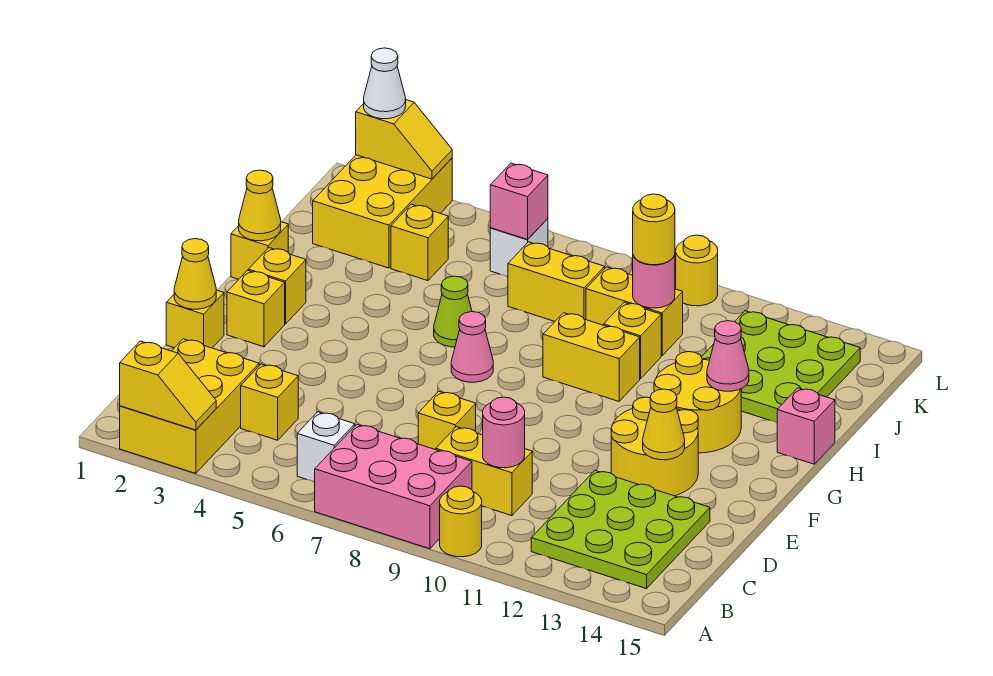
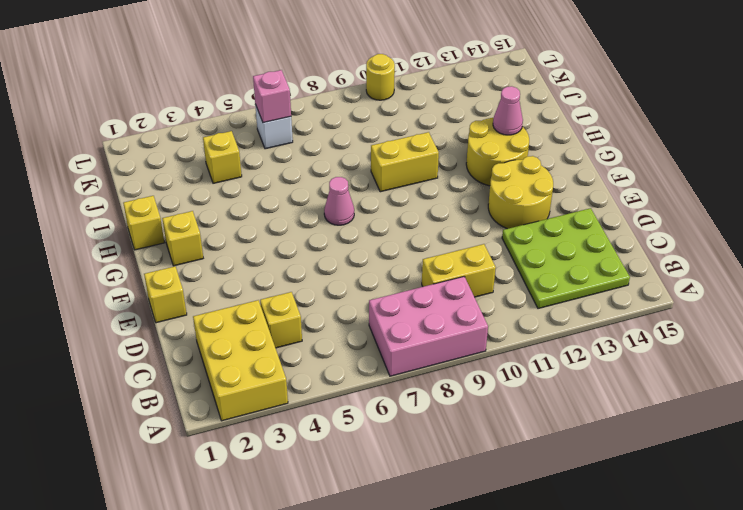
none -> yellow round brick A10 level 1
none -> white brick B6 level 1
none -> yellow brick D8 level 1
none -> yellow brick F2 level 1

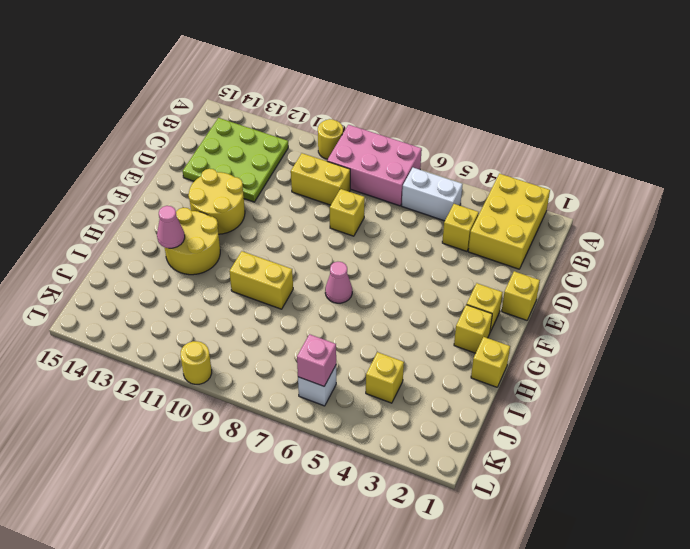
white brick B5:B6 level 1 -> white brick B6 level 1
none -> lime cone H6 level 1
none -> pink brick H15 level 1
none -> yellow brick I10 level 1
none -> lime plate I12:K14 level 1

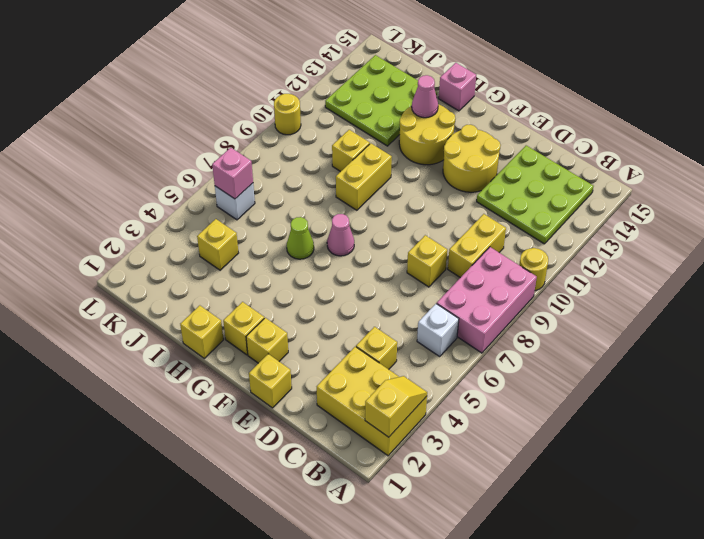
none -> yellow brick J2:L3 level 1
none -> yellow brick J7:J8 level 1
none -> yellow brick J9:J10 level 1
none -> pink round brick C10 level 2

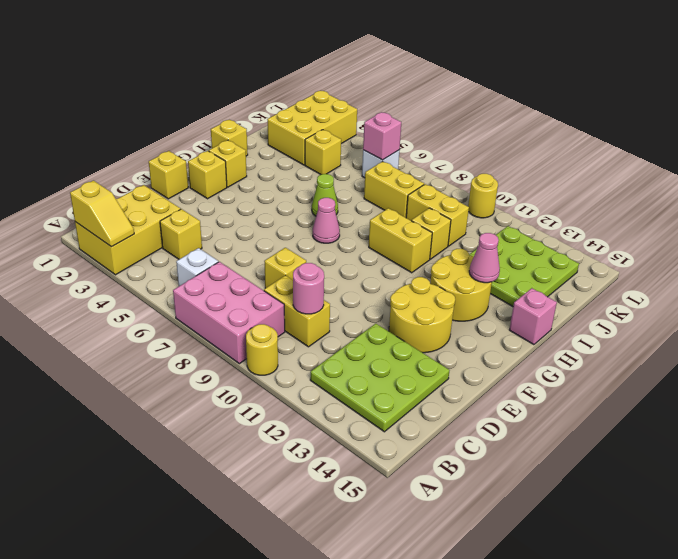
none -> yellow cone E1 level 2
none -> yellow cone E13 level 2
none -> yellow cone H1 level 2
none -> pink round brick J10 level 2

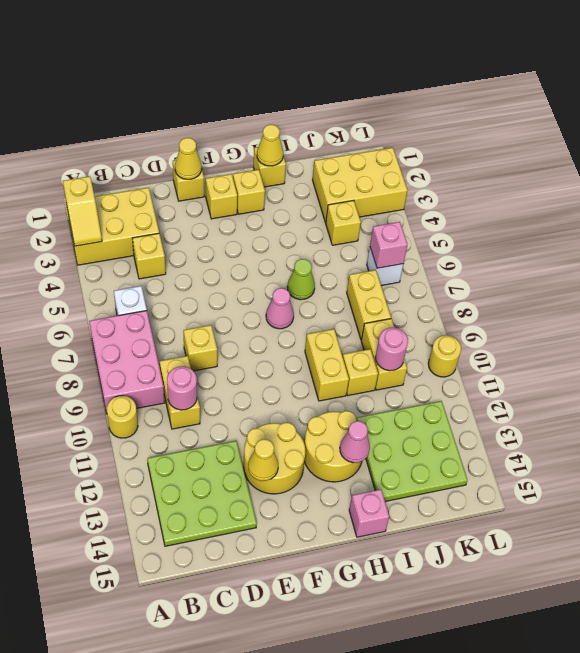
none -> yellow slope L2:L3 level 2 top 2
none -> yellow round brick J10 level 3
none -> white cone L2 level 3

